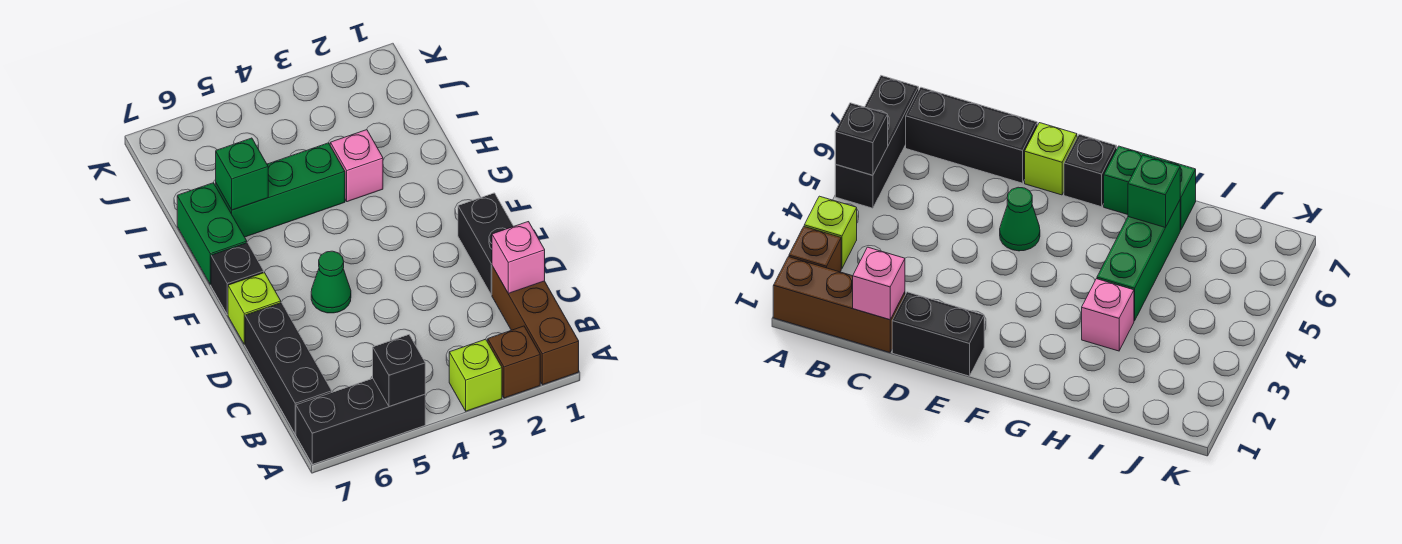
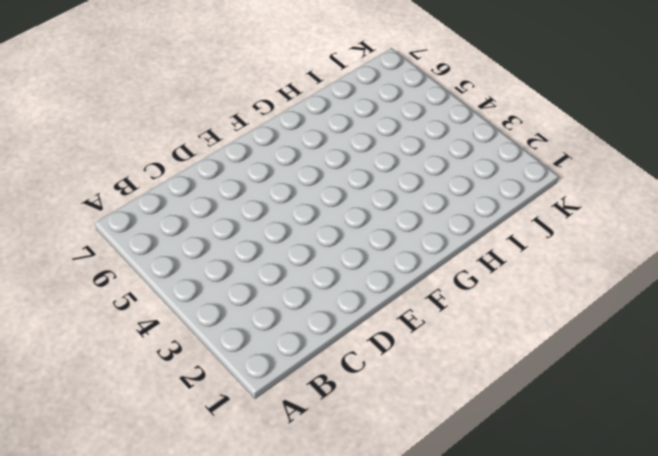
none -> brown brick A1:C1 level 1
none -> brown brick A2 level 1
none -> lime brick A3 level 1

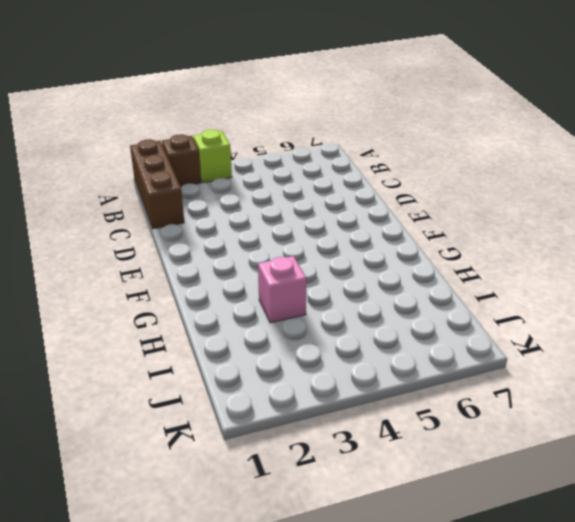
none -> black brick A5:A7 level 1
none -> black brick B7:D7 level 1
none -> black brick D1:E1 level 1

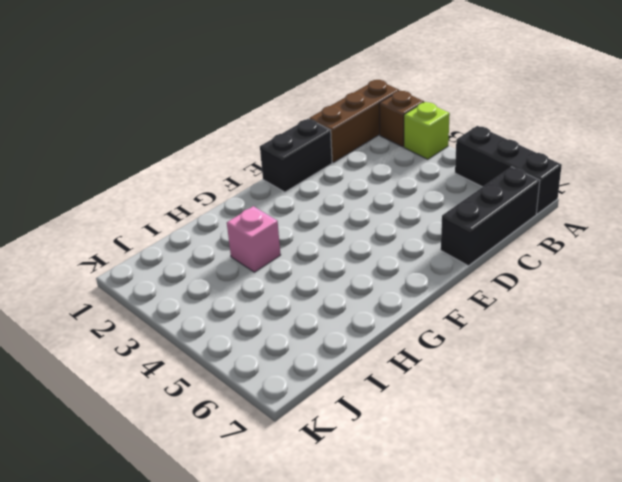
none -> green cone E5 level 1
none -> lime brick E7 level 1
none -> black brick F7 level 1

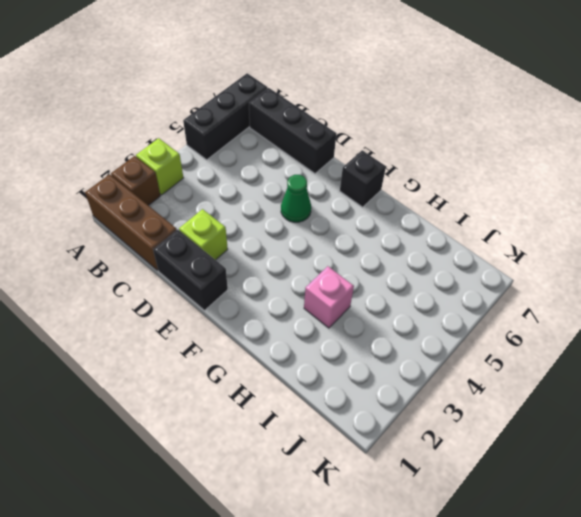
lime brick D2 level 1 -> lime brick E7 level 1
none -> green brick G7:H7 level 1
none -> green brick H4:H6 level 1
none -> black brick A5 level 2

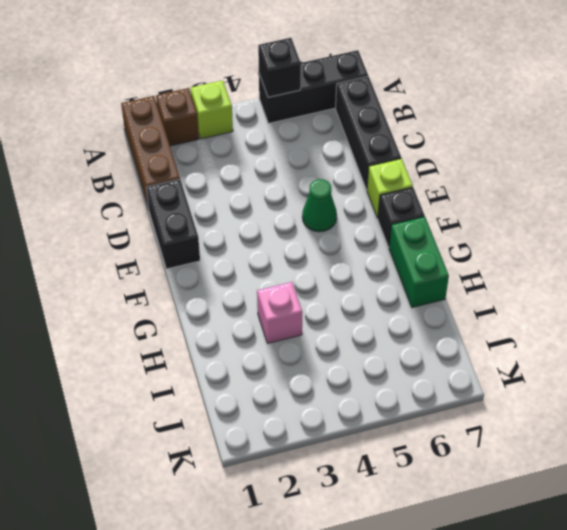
none -> green brick H4:H6 level 1
none -> pink brick C1 level 2
none -> green brick H6 level 2

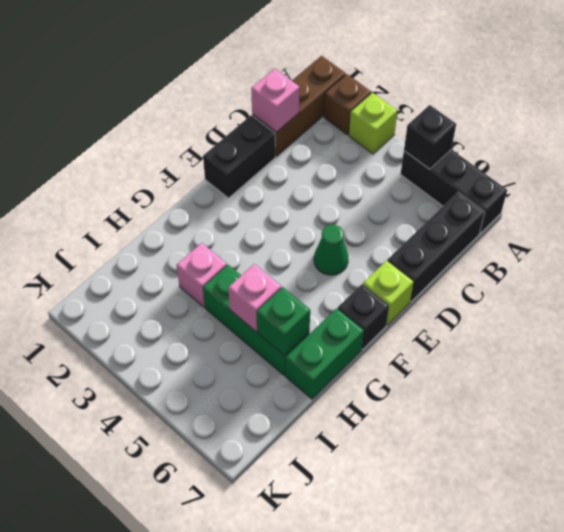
pink brick H5 level 2 -> none

